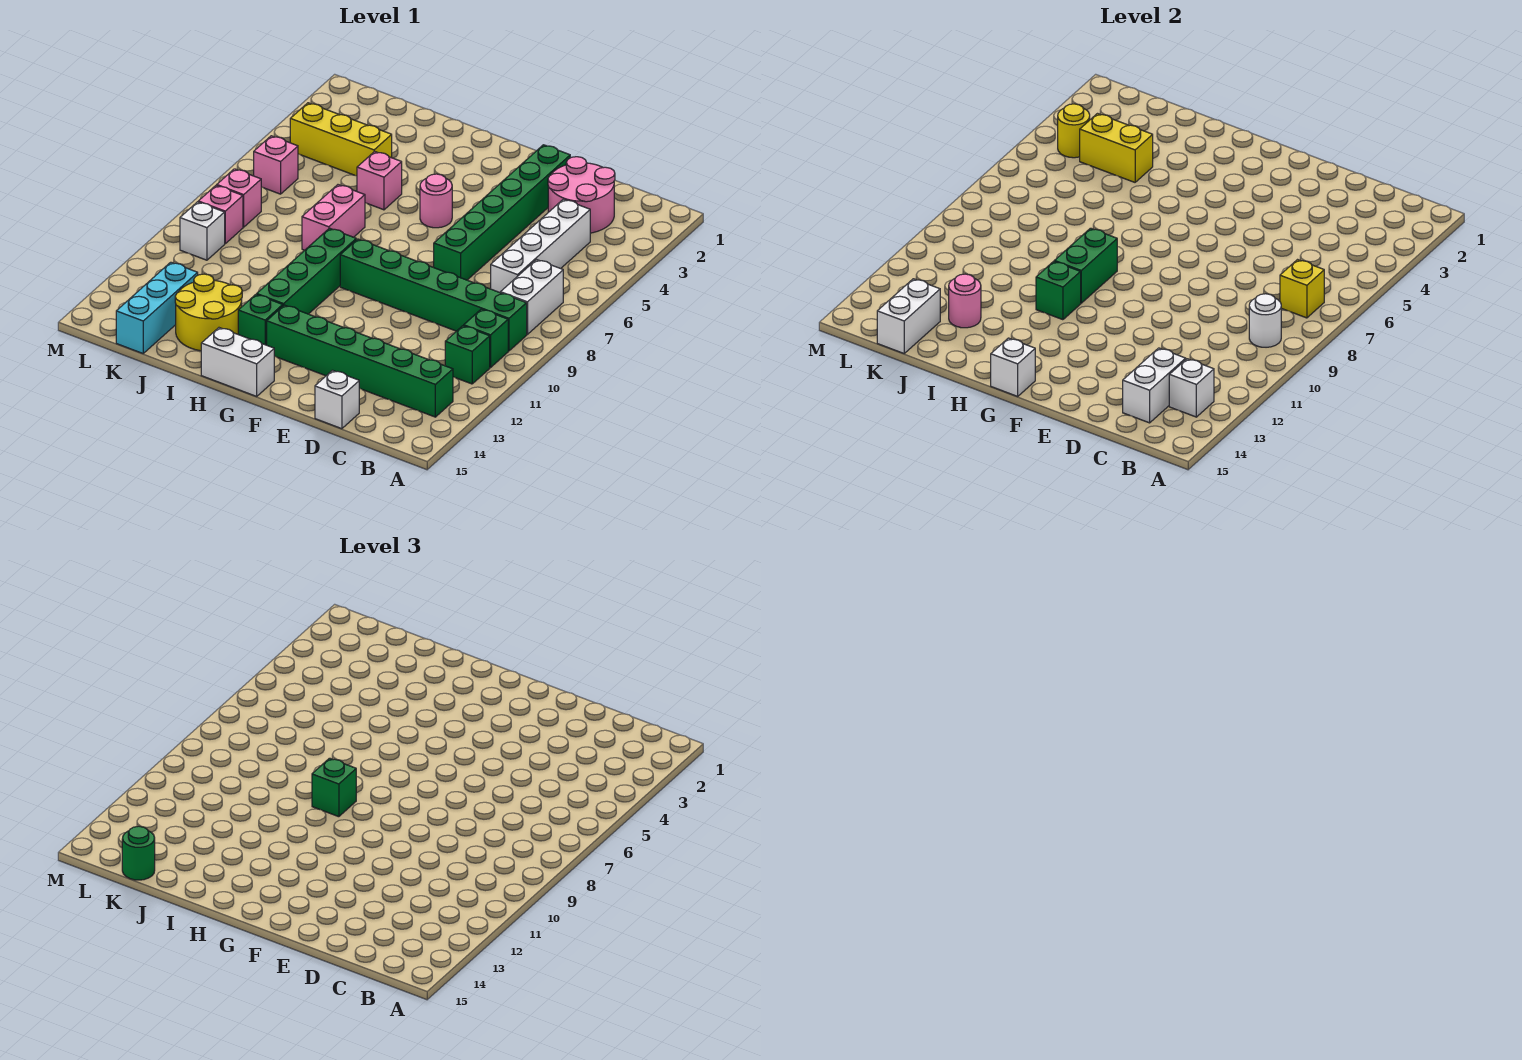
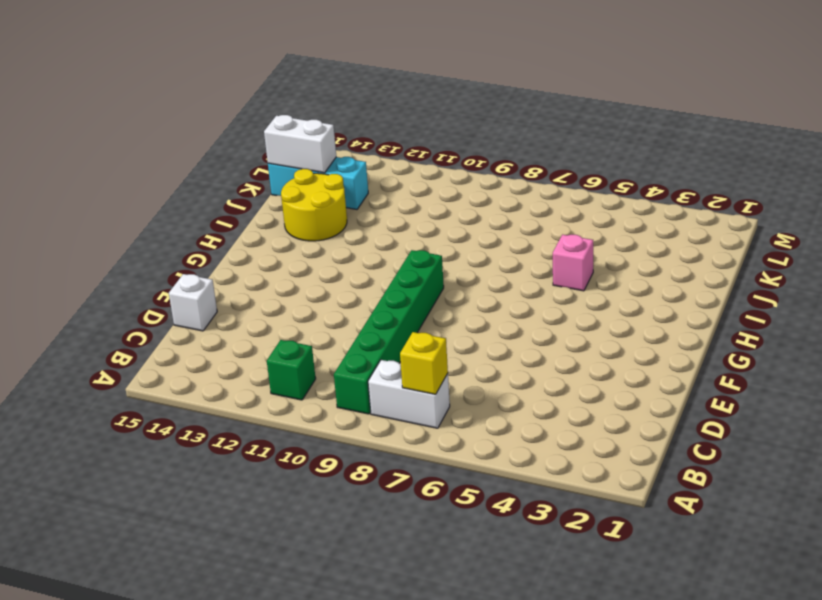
none -> green brick B10 level 1
none -> green brick B13:G13 level 1
none -> pink round brick C2:D3 level 1
none -> white brick C4:C7 level 1

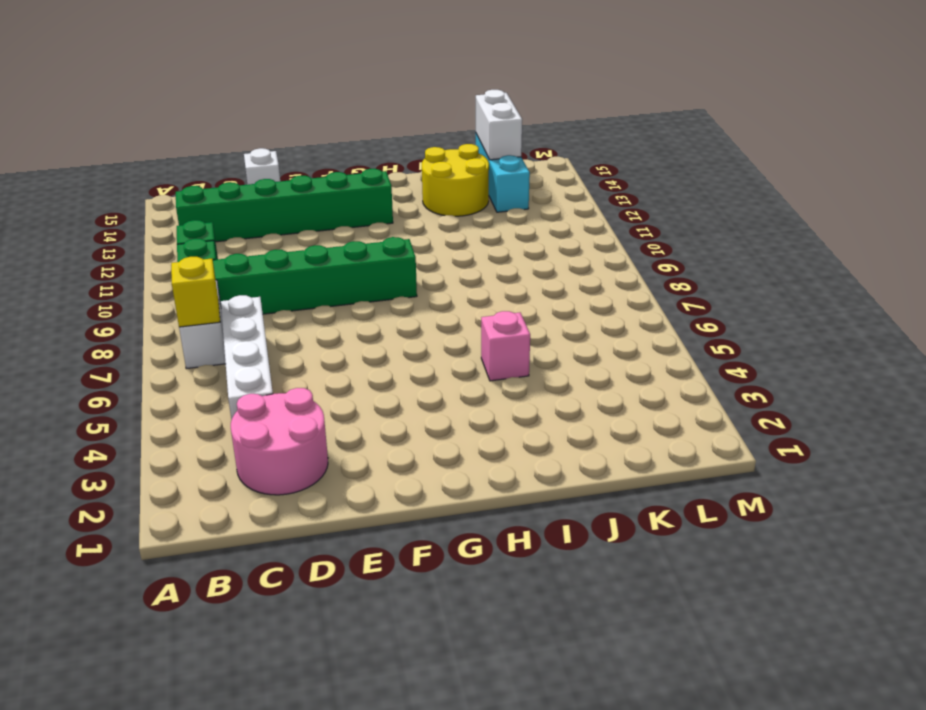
none -> green brick E2:E7 level 1
none -> pink round brick G5 level 1
none -> white brick G15:H15 level 1
none -> green brick H9:H12 level 1

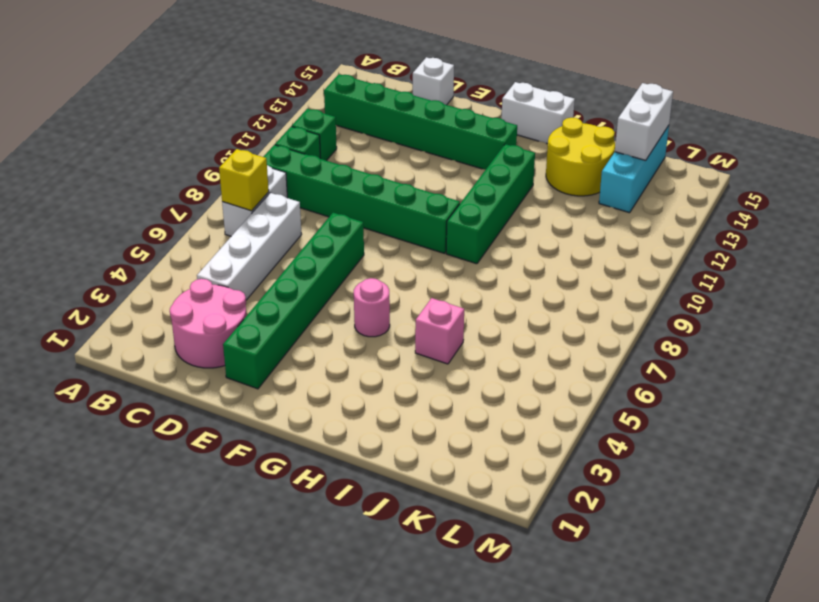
none -> green brick H13 level 1
none -> pink brick I7:I8 level 1
none -> yellow brick J4:L4 level 1
none -> pink brick L6 level 1

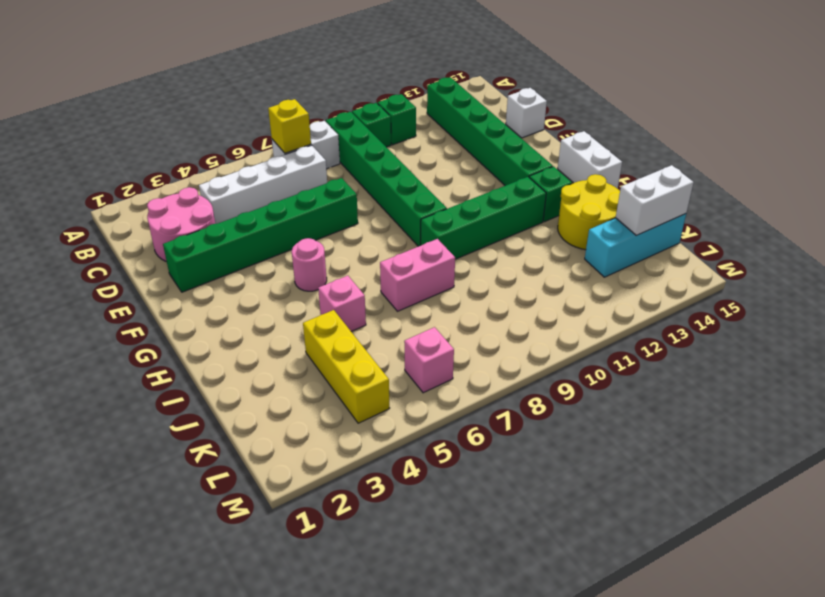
none -> pink brick L8 level 1
none -> pink brick L9 level 1
none -> white brick L10 level 1
none -> white round brick B9 level 2

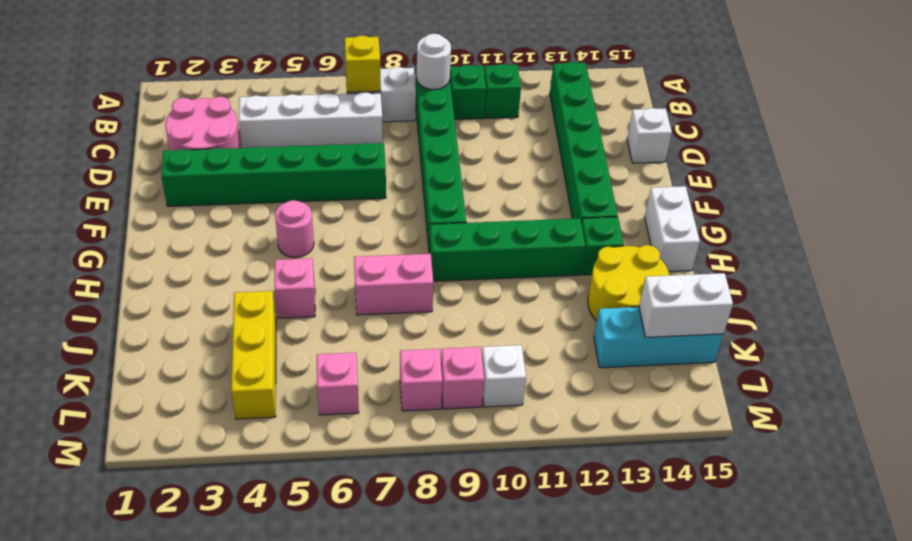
none -> white brick B13 level 2
none -> white brick C13:C14 level 2
none -> white brick G15 level 2
none -> green brick H9:H10 level 2

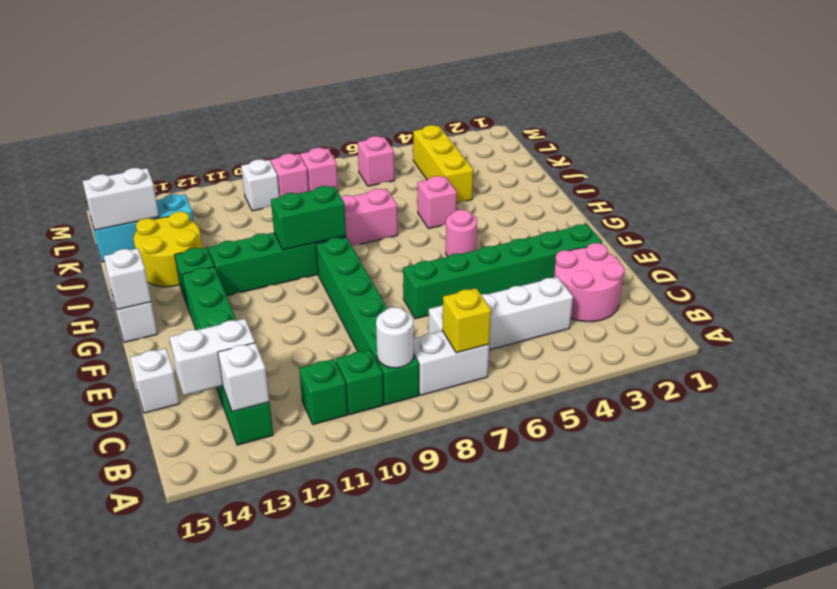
none -> green brick H11 level 2
none -> yellow brick J4:K4 level 2
none -> pink round brick J13 level 2
none -> yellow round brick L4 level 2

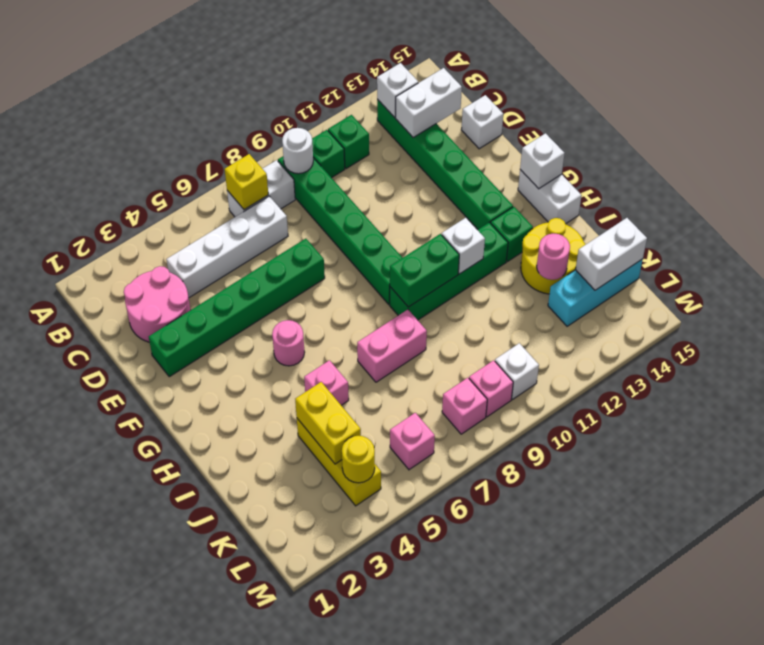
white brick H11 level 2 -> green brick H11 level 2
none -> green brick H9 level 3
none -> green round brick K15 level 3

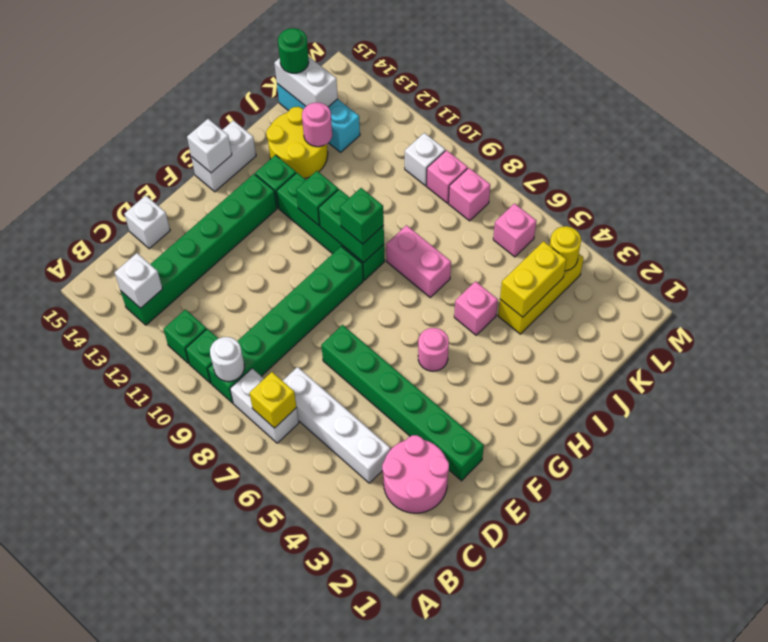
none -> white brick C13:C14 level 2

